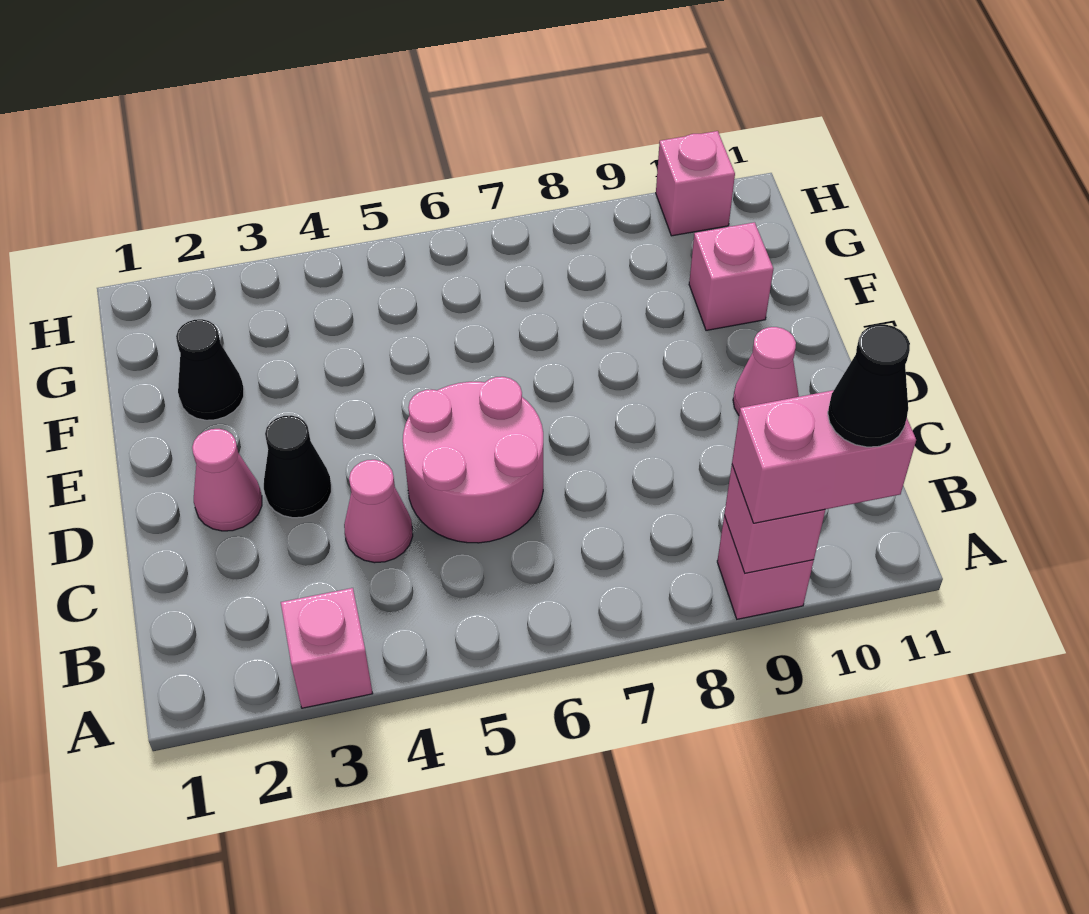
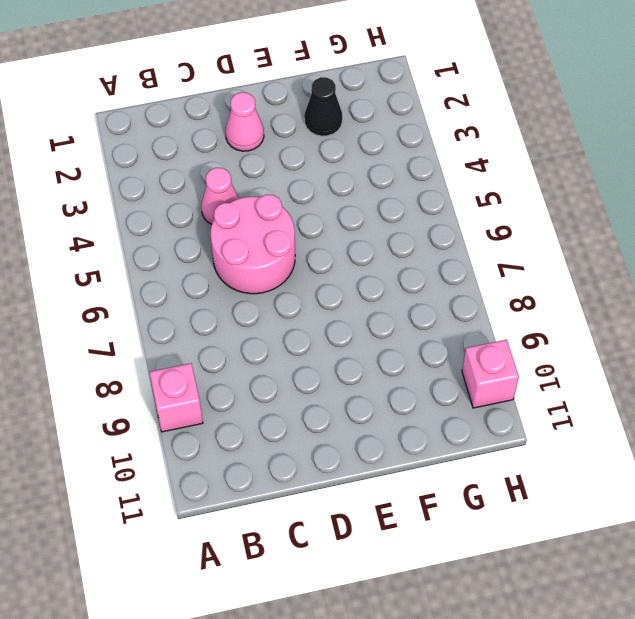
none -> pink brick A3 level 1
none -> black cone D3 level 1
none -> pink cone D10 level 1

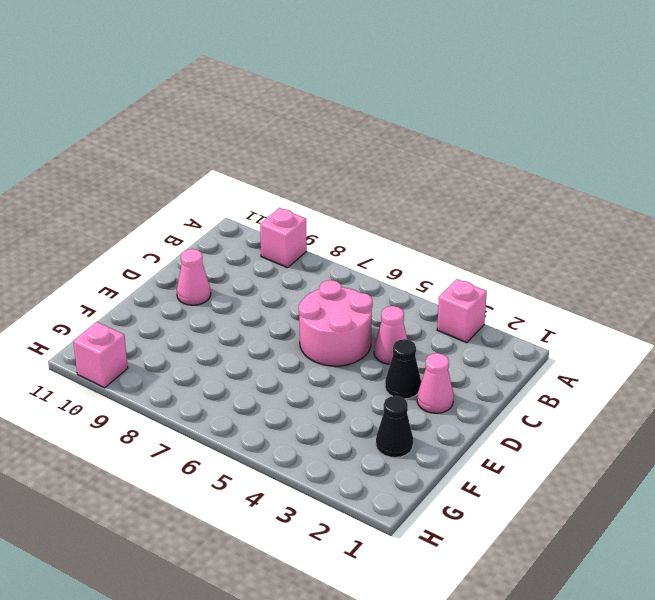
none -> pink brick F10 level 1
none -> pink brick A9 level 2
none -> pink brick A9:A10 level 3

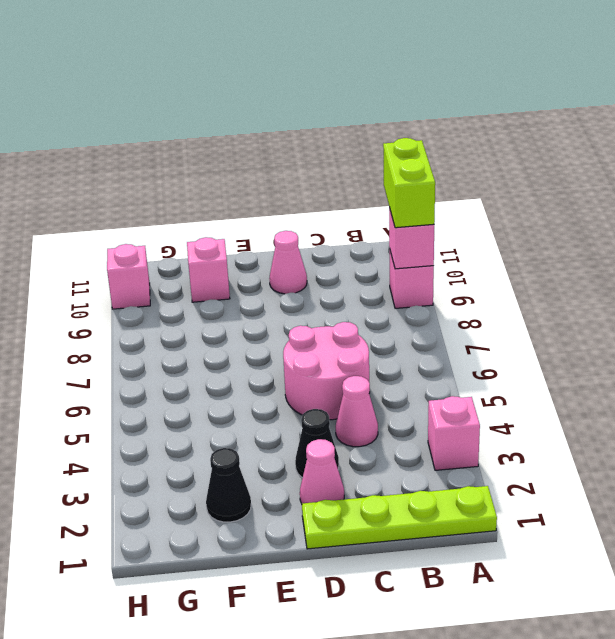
lime plate A1:D1 level 1 -> none
lime brick A9:A10 level 3 -> pink brick A9:A10 level 3
none -> black cone A10 level 4

